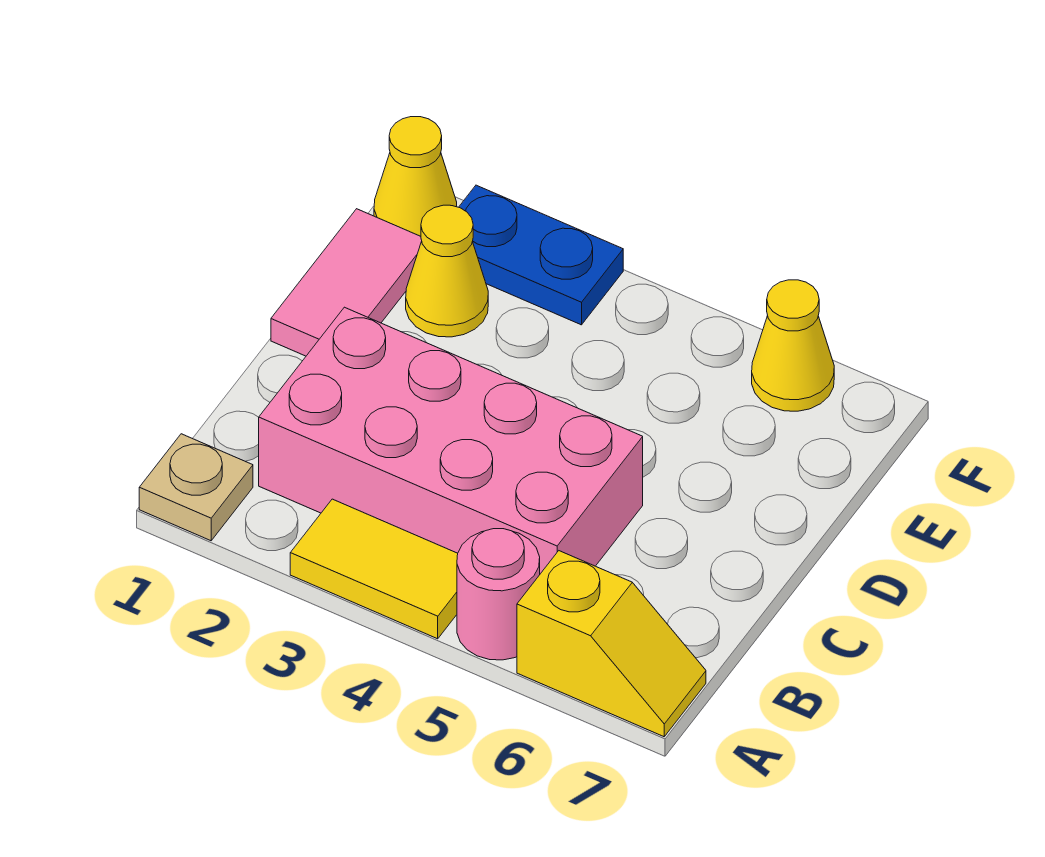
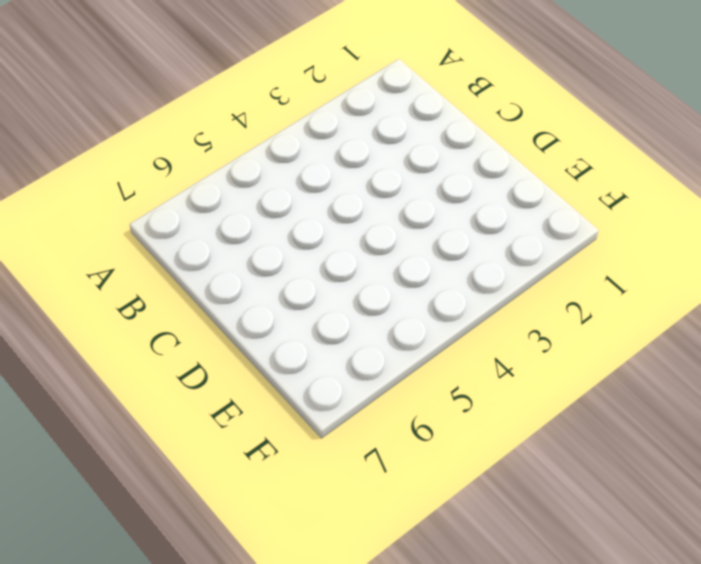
none -> tan plate A1 level 1
none -> yellow tile A3:A4 level 1

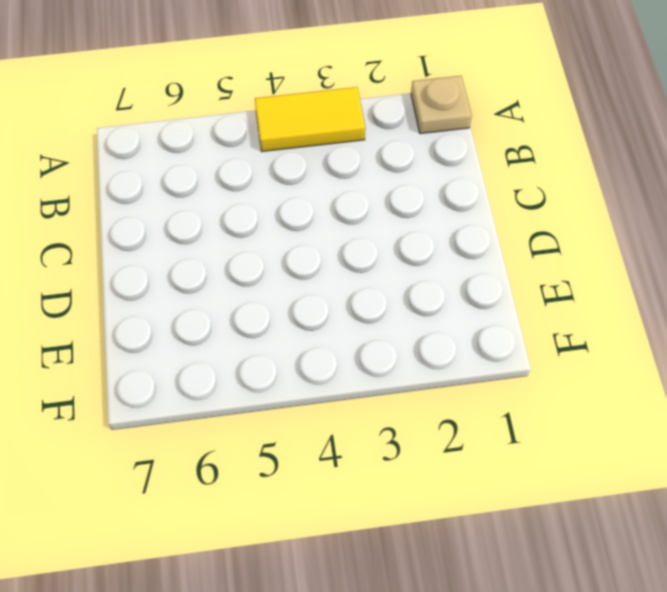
none -> pink round brick A5 level 1
none -> yellow slope A6:A7 level 1 top 6

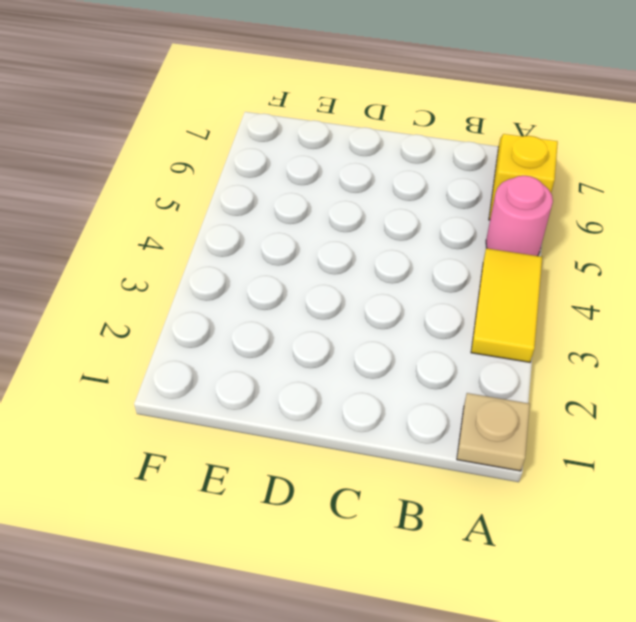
none -> pink brick B2:C5 level 1
none -> pink tile D1:E1 level 1

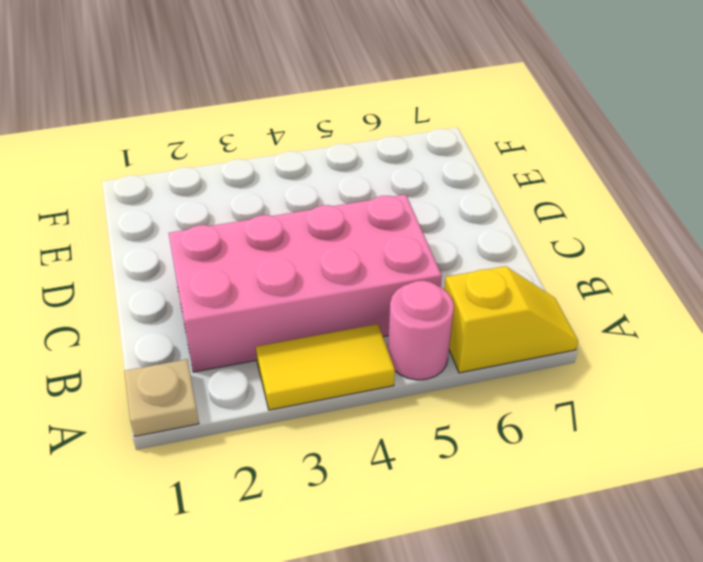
none -> pink tile D1:E1 level 1
none -> yellow cone E2 level 1

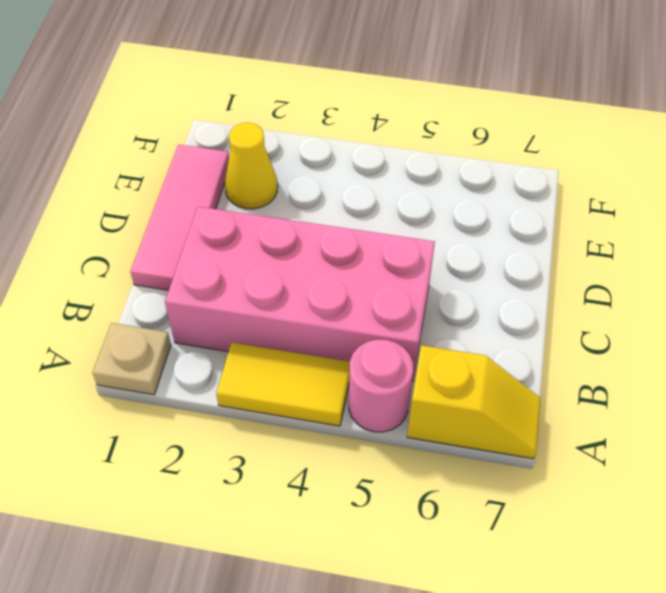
pink tile C1:E1 level 1 -> pink tile D1:E1 level 1
none -> yellow cone F1 level 1
none -> blue plate F2:F3 level 1

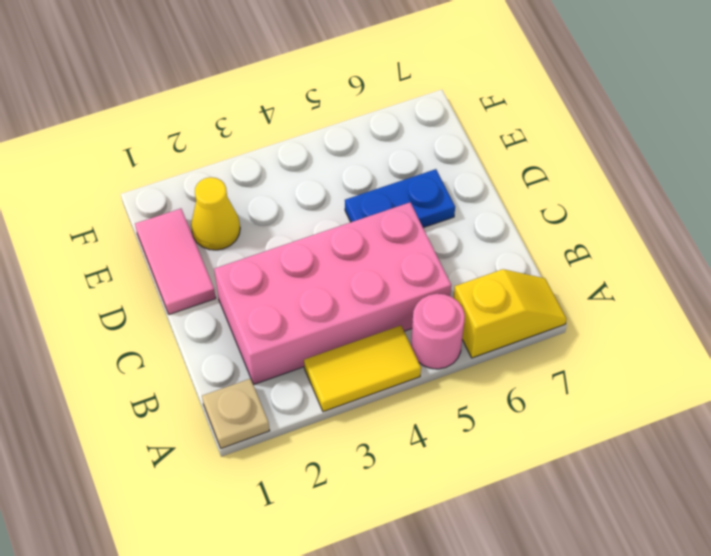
blue plate D5:D6 level 1 -> blue plate F2:F3 level 1
none -> yellow cone F1 level 1
none -> yellow cone F6 level 1

